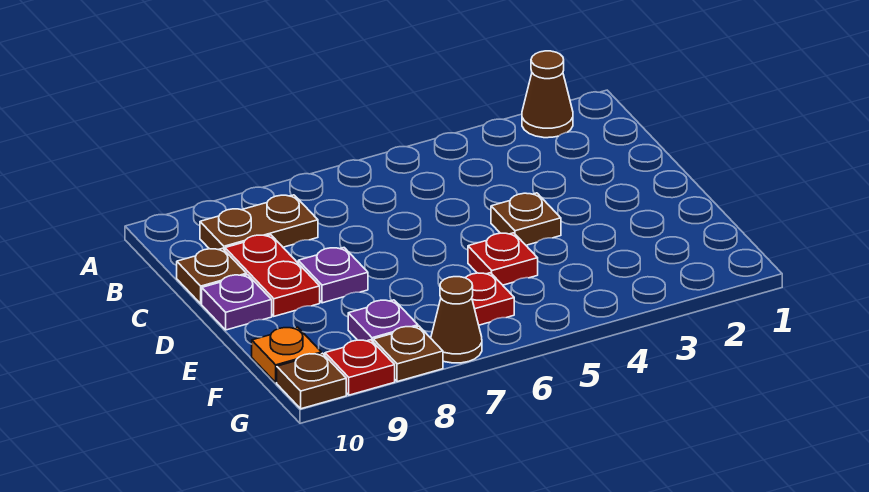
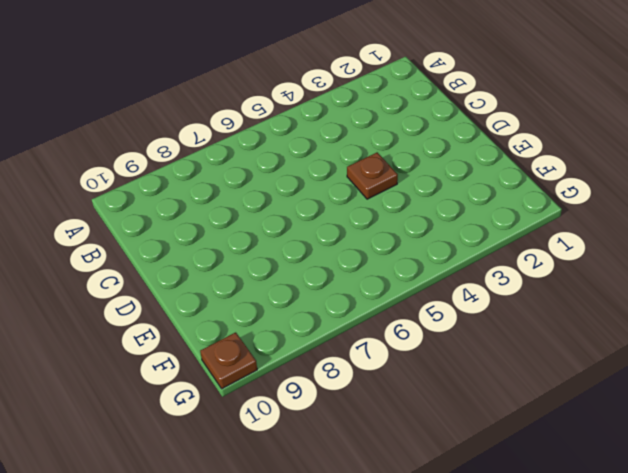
none -> brown cone A2 level 1
none -> brown plate B8:B9 level 1
none -> red plate C9:D9 level 1

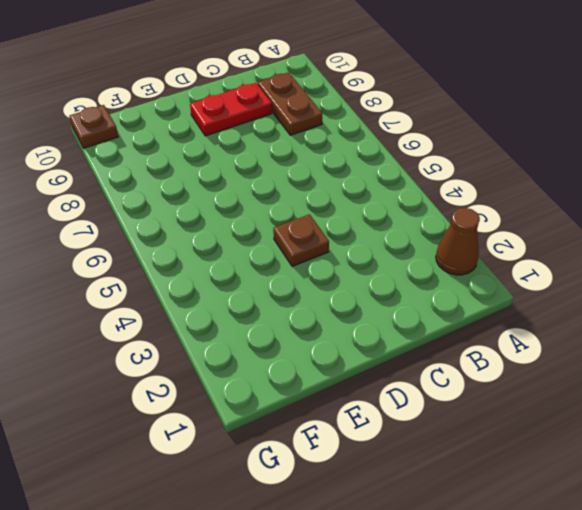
none -> brown plate C10 level 1
none -> purple plate D8 level 1
none -> purple plate D10 level 1

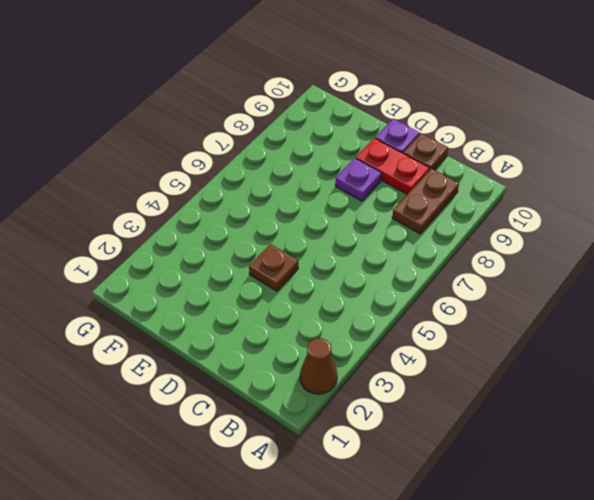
none -> red plate E5 level 1
none -> red plate F6 level 1
none -> purple plate F8 level 1

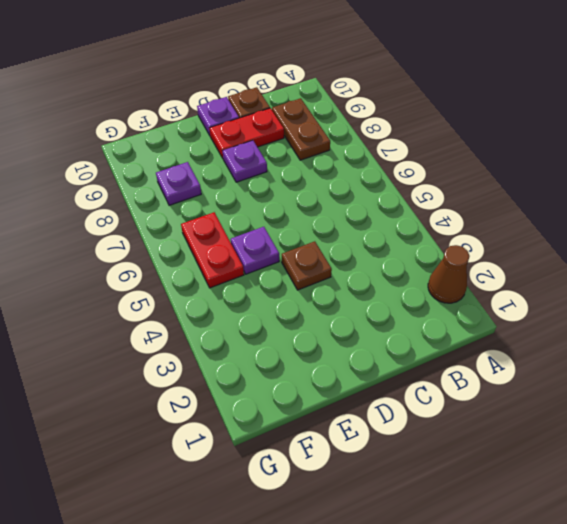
purple plate E5 level 1 -> red plate E5 level 1
red plate F5:F6 level 1 -> red plate F6 level 1
none -> orange plate F10 level 1
none -> brown cone G7 level 1
none -> brown plate G8 level 1

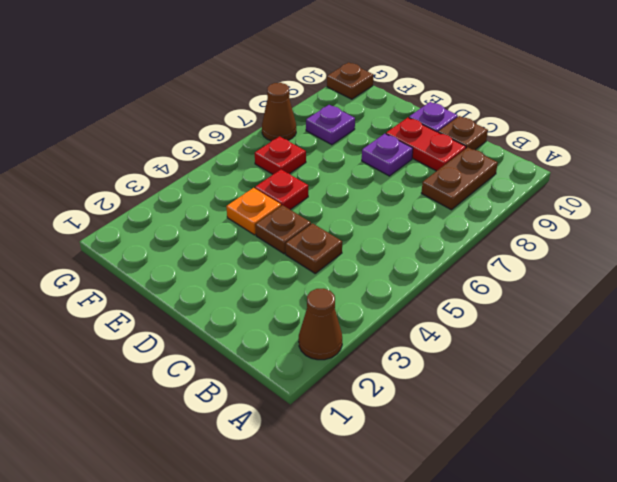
brown plate C4 level 1 -> brown plate G8 level 1
orange plate E4 level 1 -> orange plate F10 level 1
none -> red plate G9 level 1

